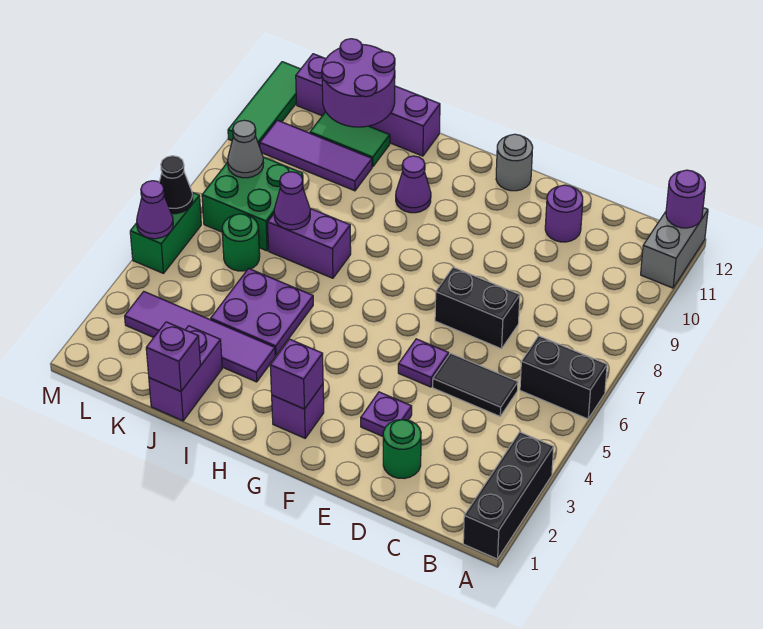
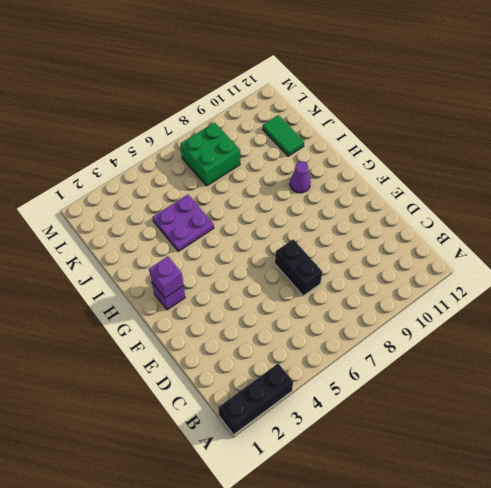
none -> black brick A6:B6 level 1
none -> grey brick A11:A12 level 1
none -> black tile C5:D5 level 1
none -> green round brick D2 level 1

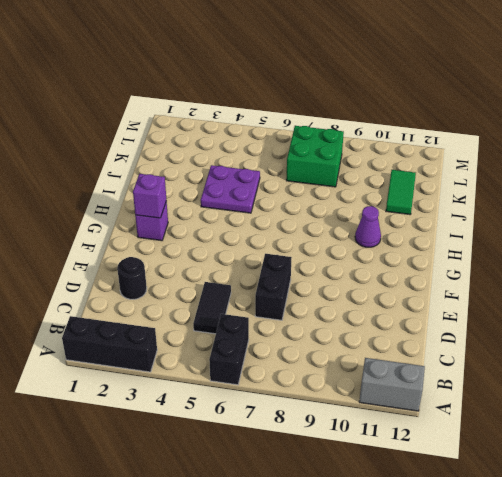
black round brick D2 level 1 -> green round brick D2 level 1
none -> purple round brick D11 level 1
none -> purple plate E3 level 1
none -> purple plate E5 level 1
none -> grey round brick F12 level 1

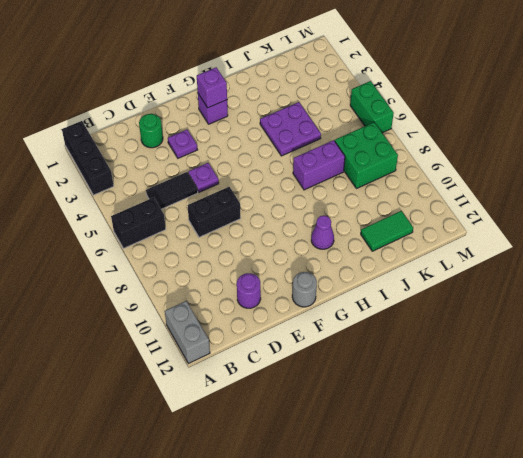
none -> purple tile I3:L3 level 1
none -> purple brick I12:L12 level 1
none -> purple brick J1:J2 level 1
none -> purple tile J10:L10 level 1

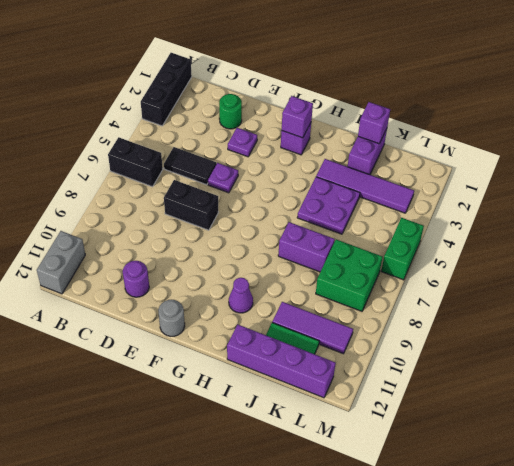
none -> green round brick K6 level 1
none -> green tile M10:M12 level 1
none -> purple round brick A12 level 2
none -> purple cone J7 level 2

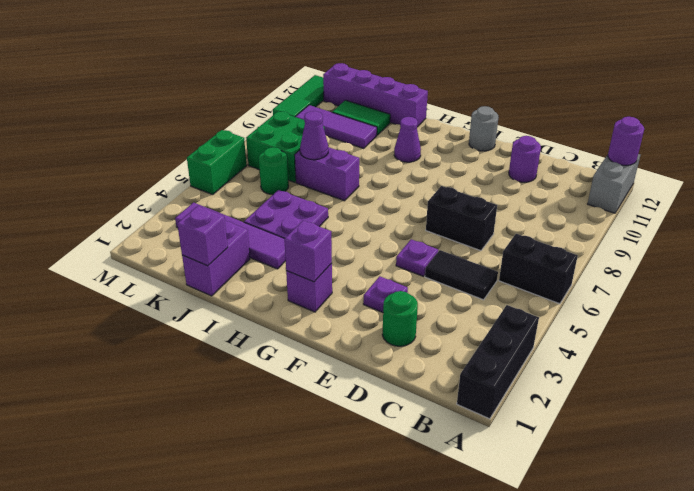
none -> purple round brick J11:K12 level 2
none -> grey cone L8 level 2
none -> purple cone M5 level 2
none -> black cone M6 level 2

